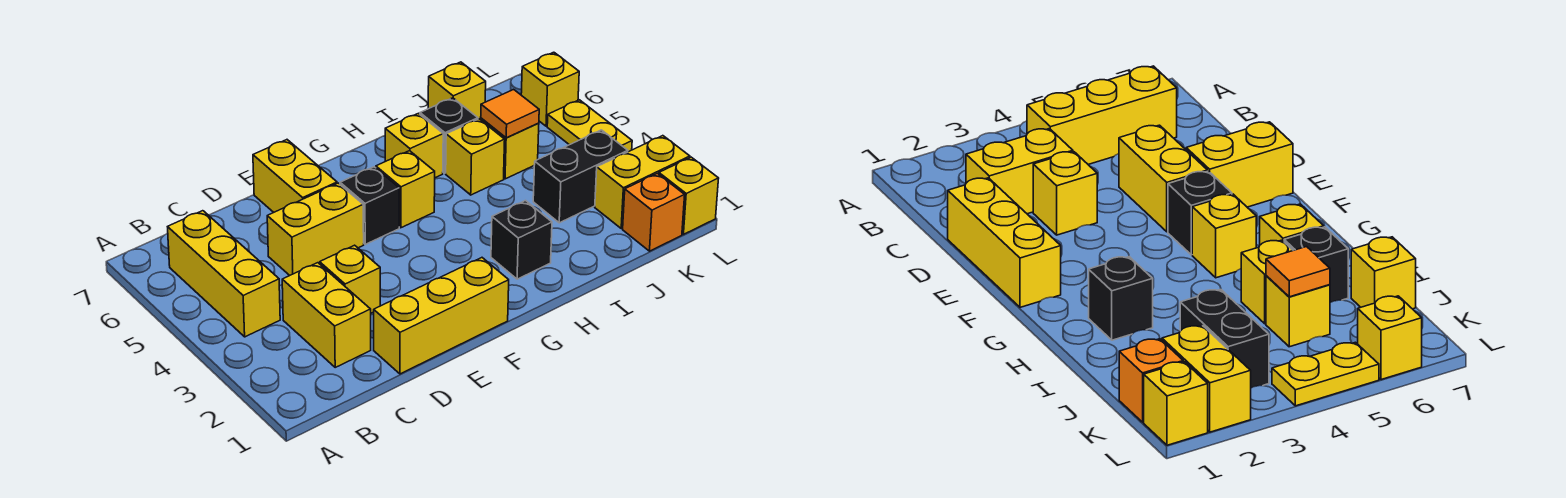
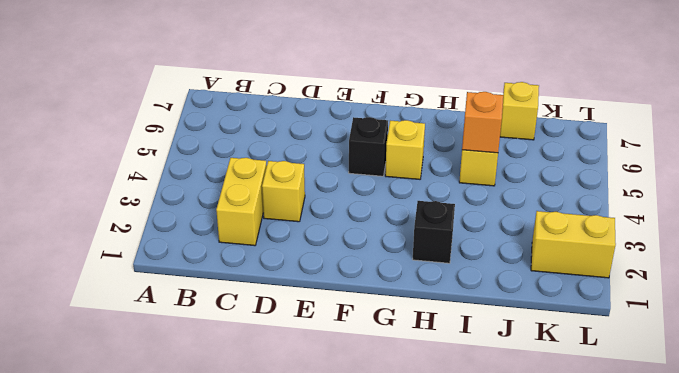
orange brick I5 level 2 -> orange brick K1 level 1
none -> yellow brick B4:B6 level 1
none -> yellow brick D1:F1 level 1
none -> yellow brick D5:E5 level 1

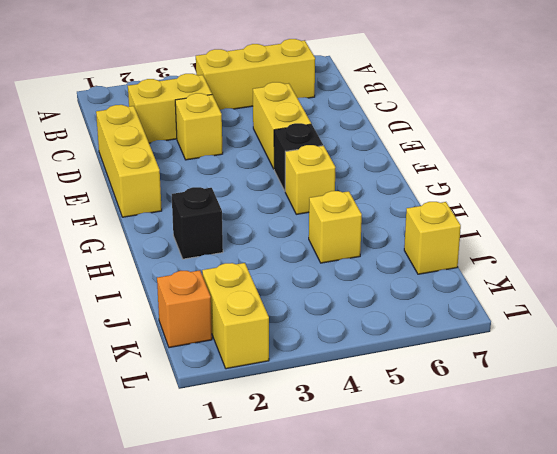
none -> yellow brick E6:E7 level 1
none -> yellow brick H6 level 1
none -> black brick I6 level 1

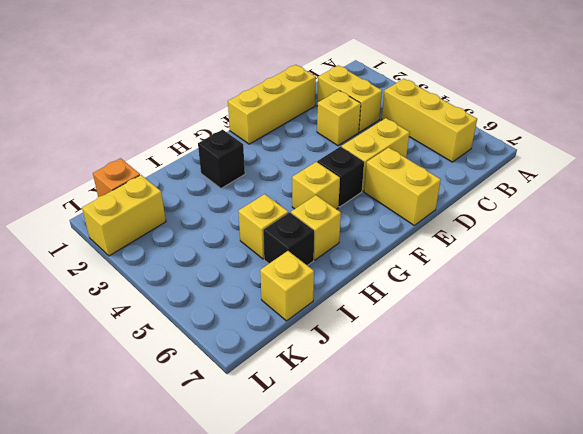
none -> black brick J3:K3 level 1
none -> yellow brick J5 level 1
none -> yellow brick L1 level 1

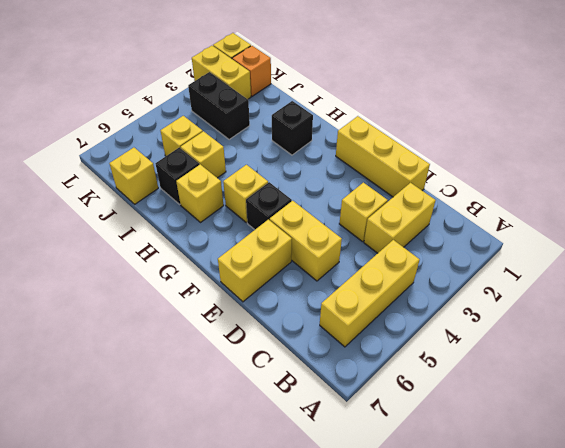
none -> yellow plate L4:L5 level 1
none -> yellow brick L6 level 1
none -> orange tile J5 level 2

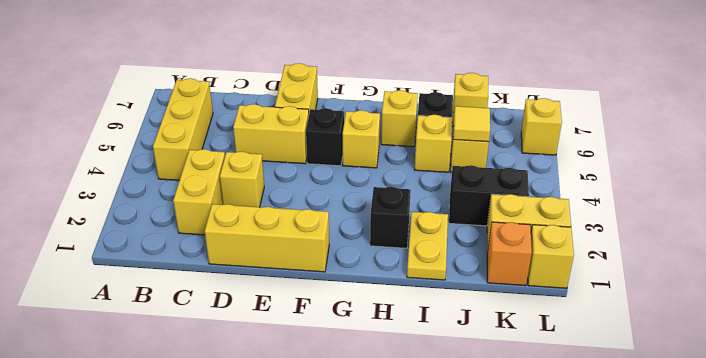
yellow plate I1:I2 level 1 -> yellow plate L4:L5 level 1
yellow tile J5 level 2 -> orange tile J5 level 2

